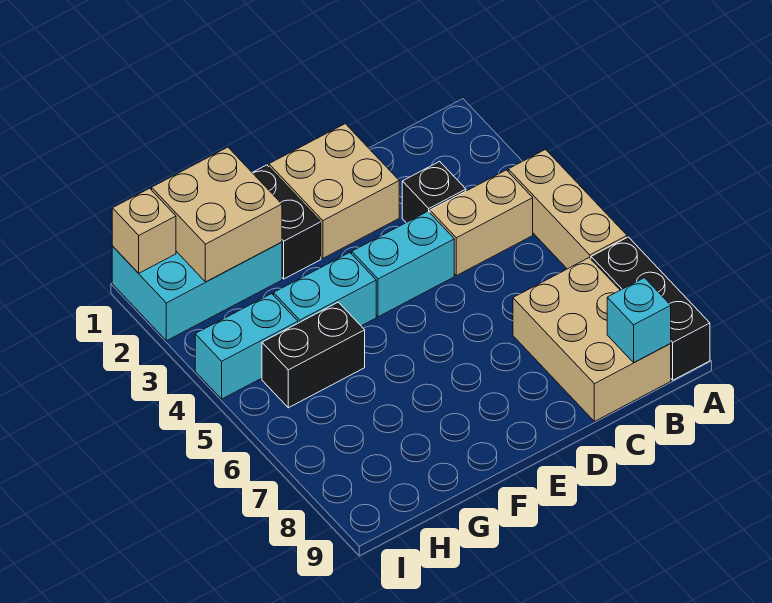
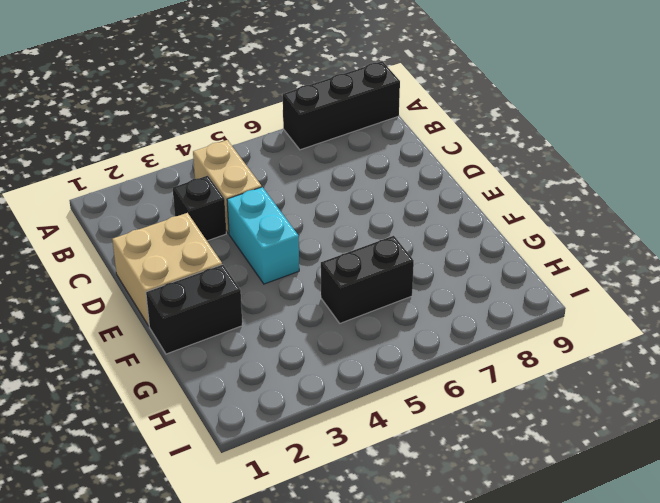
black brick G5:G6 level 1 -> black brick G5:H5 level 1
none -> tan brick A4:A6 level 1
none -> tan brick B7:C9 level 1
none -> cyan brick F4:G4 level 1

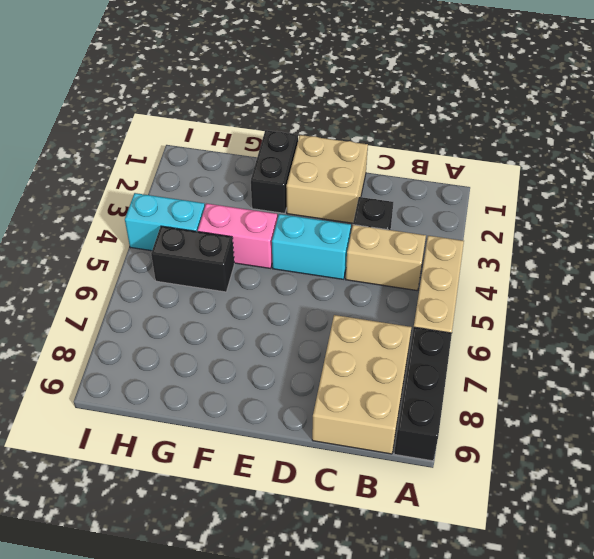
pink brick F4:G4 level 1 -> cyan brick F4:G4 level 1
none -> cyan brick G1:I2 level 1
none -> cyan brick B9 level 2
none -> tan brick G1:H2 level 2

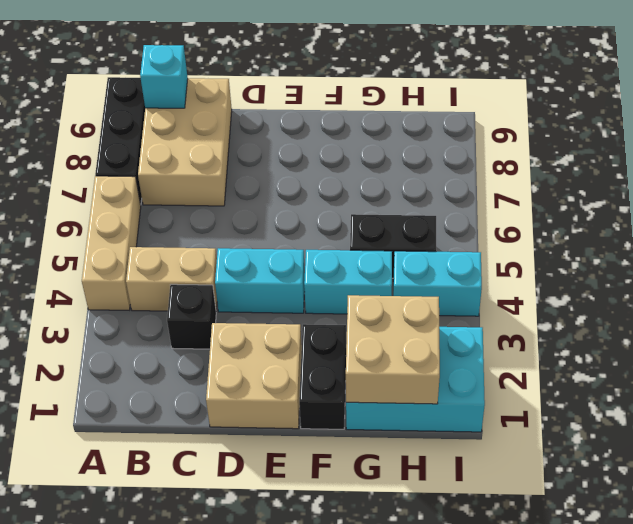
none -> tan brick I1 level 2

